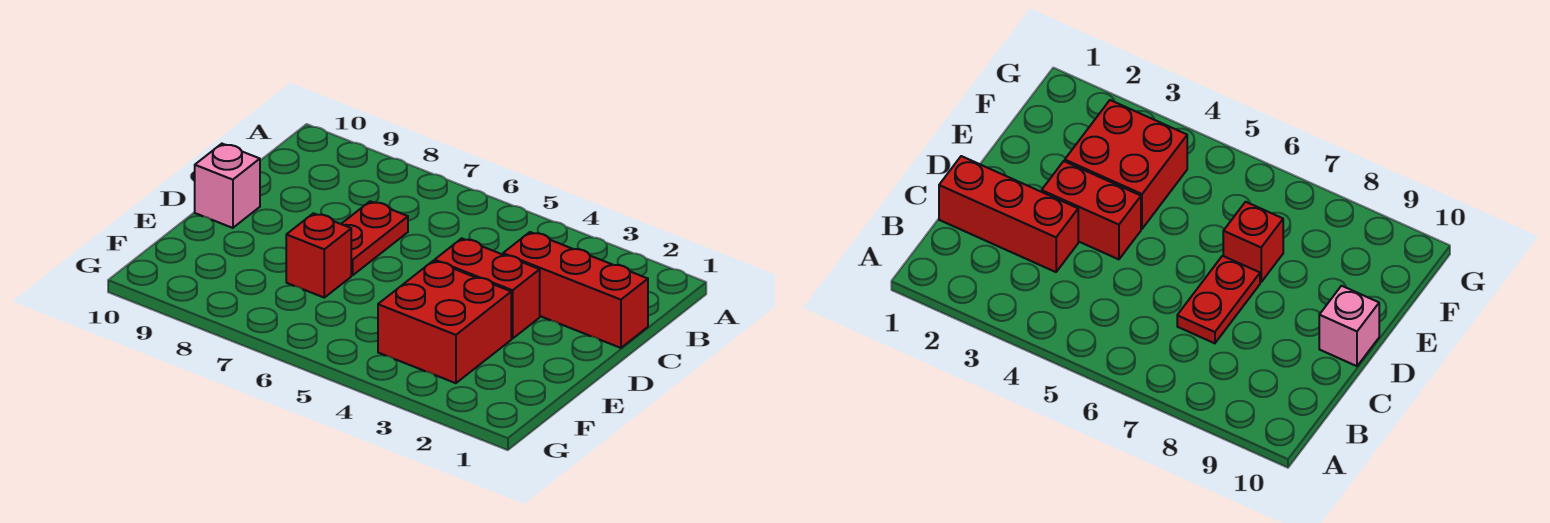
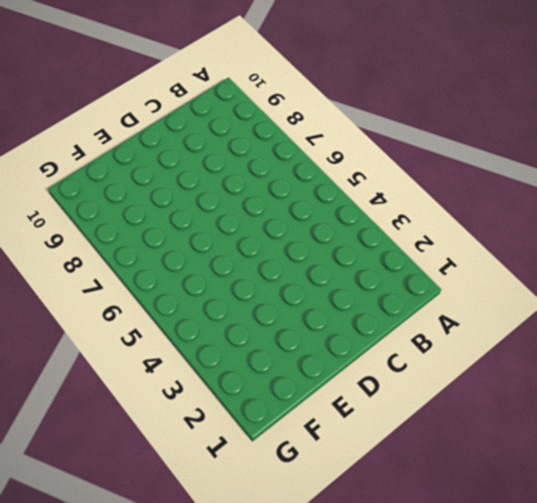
none -> red brick C1:C3 level 1
none -> red plate C7:D7 level 1

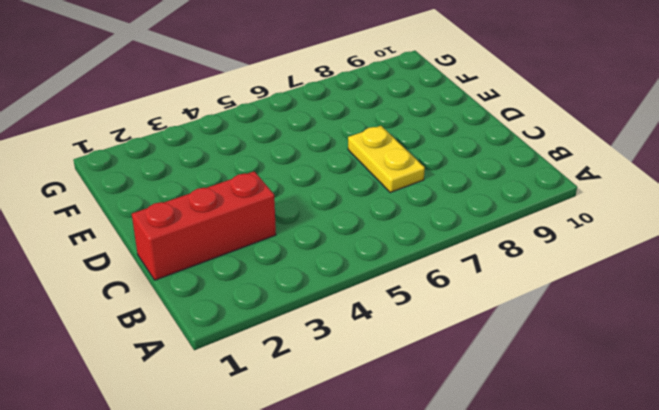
yellow plate C7:D7 level 1 -> red plate C7:D7 level 1
none -> red brick D3:D4 level 1
none -> pink brick D10 level 1

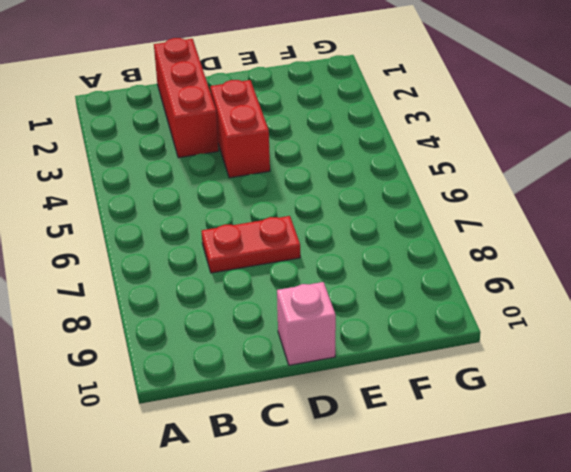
none -> red brick E3:F4 level 1
none -> red brick E7 level 1

